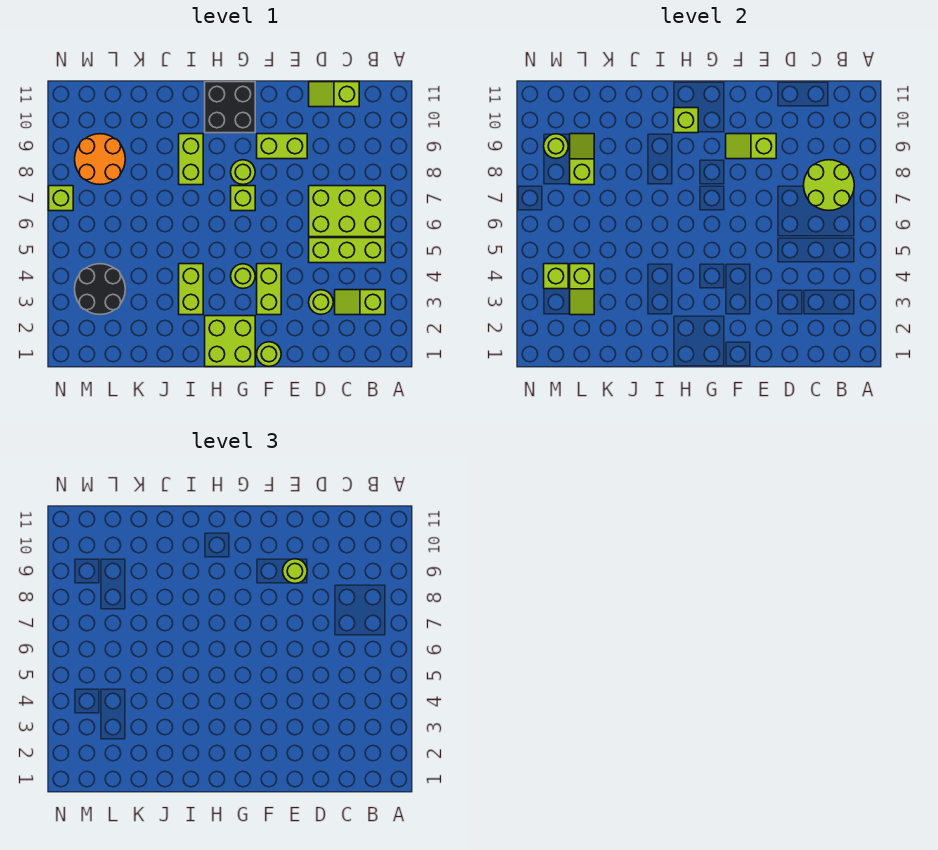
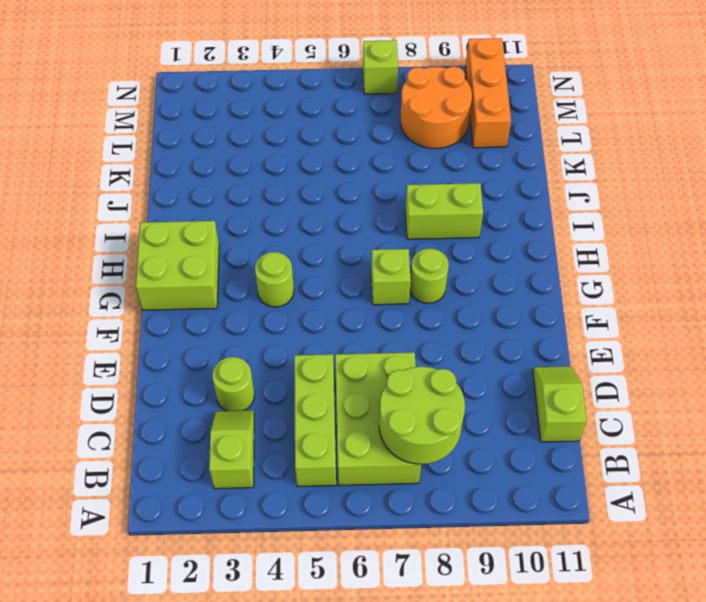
orange brick L10:N10 level 1 -> none
none -> lime brick E9:F9 level 1
none -> lime round brick F1 level 1
none -> lime brick F3:F4 level 1

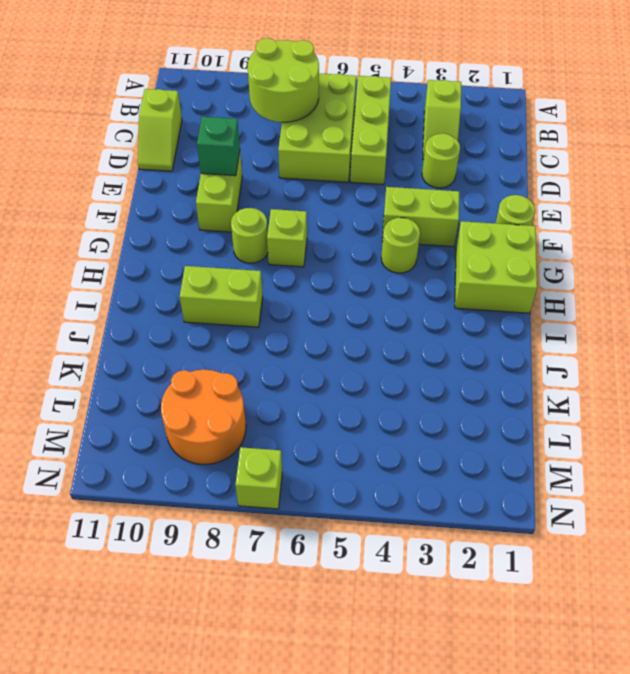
green brick E9 level 2 -> lime slope E9:F9 level 2 top E
none -> black brick G10:H11 level 1
none -> lime brick I3:I4 level 1
none -> black round brick L3:M4 level 1

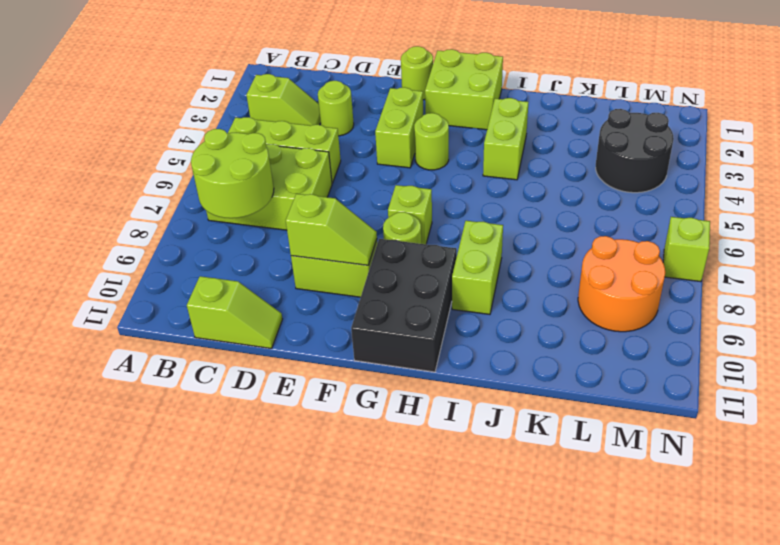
black brick G9:H11 level 1 -> black brick G10:H11 level 1
none -> lime brick H10 level 2
none -> lime slope L3:L4 level 2 top 4
none -> lime slope L8:L9 level 2 top 8

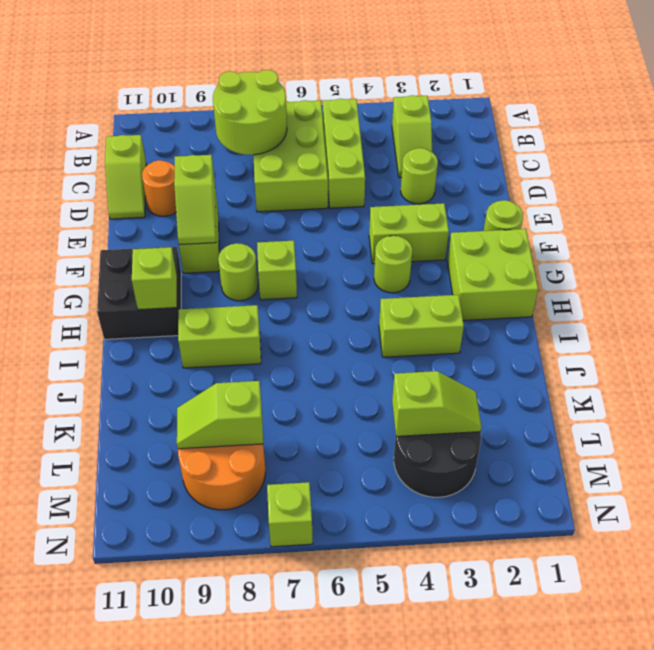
orange round brick D10 level 1 -> none
none -> lime brick M4 level 2
none -> lime round brick M9 level 2
none -> lime round brick E9 level 3

